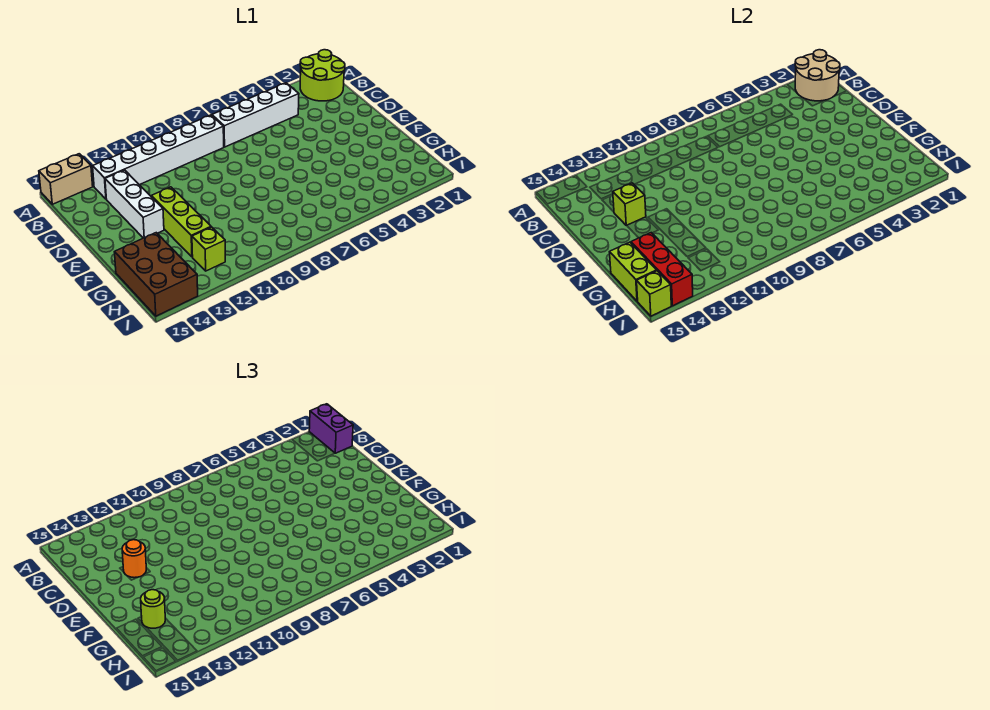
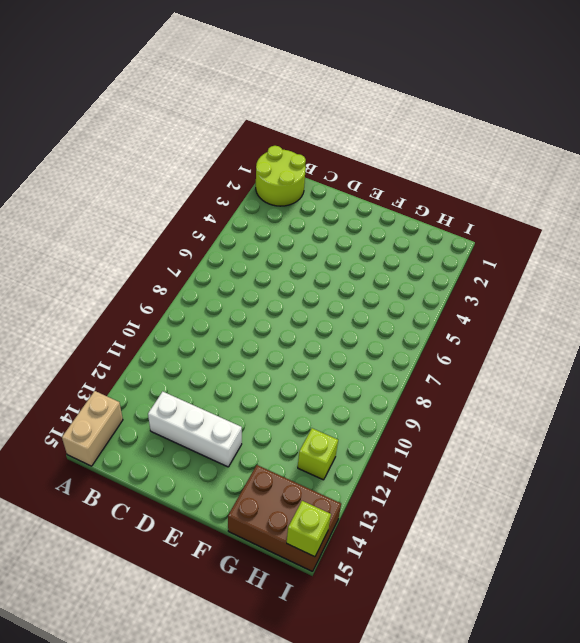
none -> white brick B4:B7 level 1
none -> white brick B8:B13 level 1
none -> lime brick E12:G12 level 1

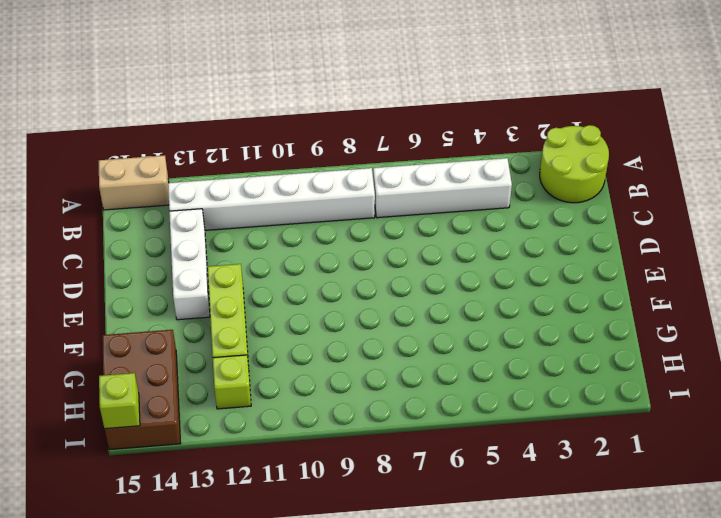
none -> tan round brick A1:B2 level 2
none -> lime brick D13 level 2
none -> red brick G14:I14 level 2

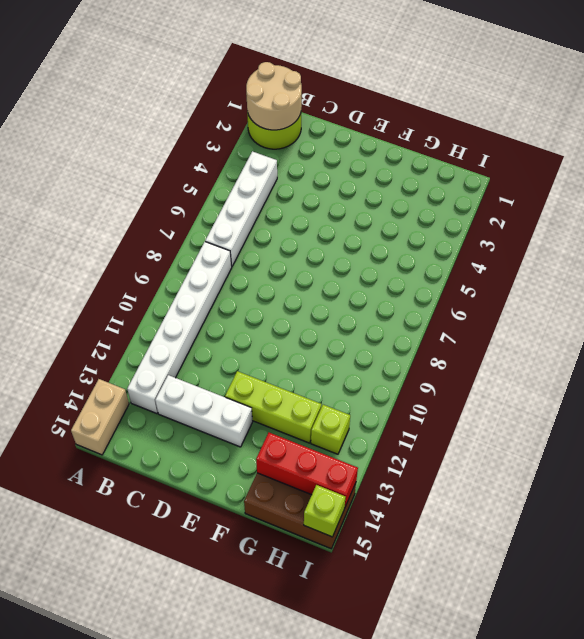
none -> lime brick D13 level 2
none -> lime brick G15:H15 level 2
none -> purple brick A1:B1 level 3

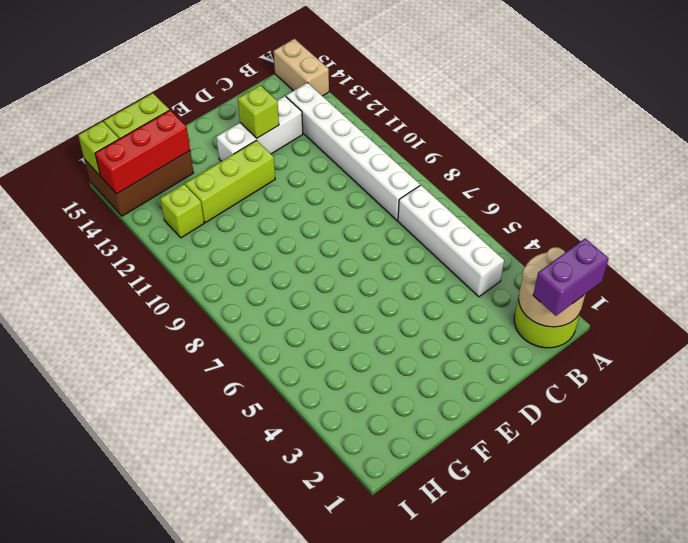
none -> orange round brick D13 level 3
none -> lime round brick G14 level 3

